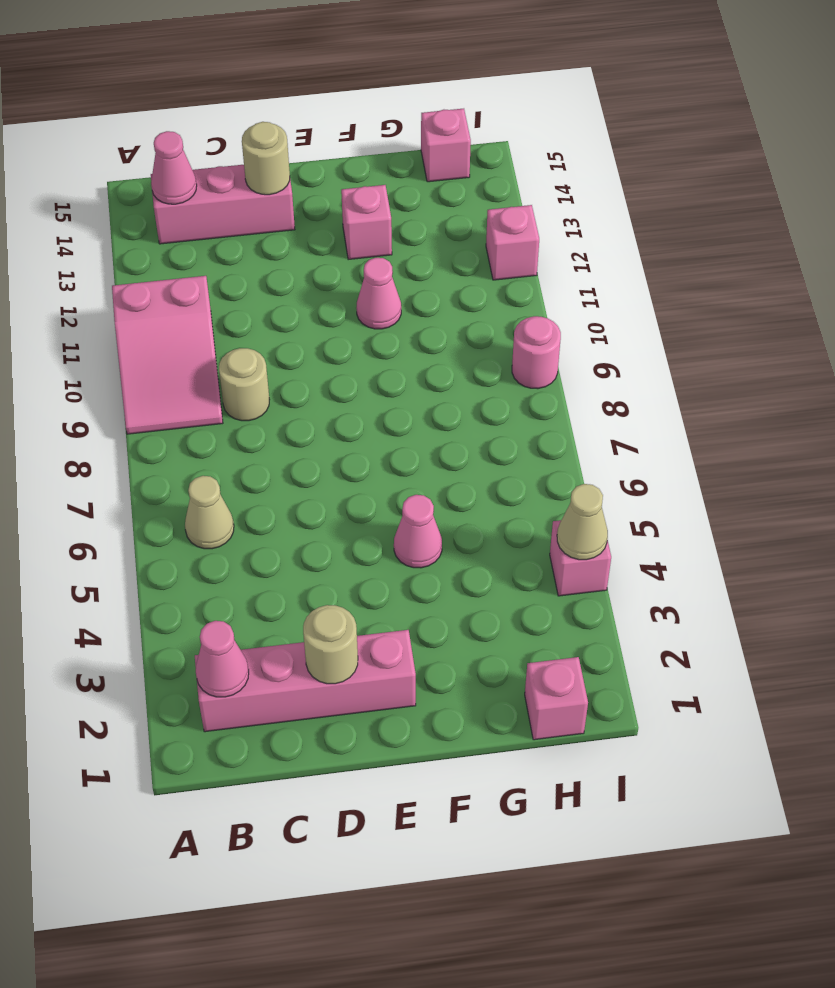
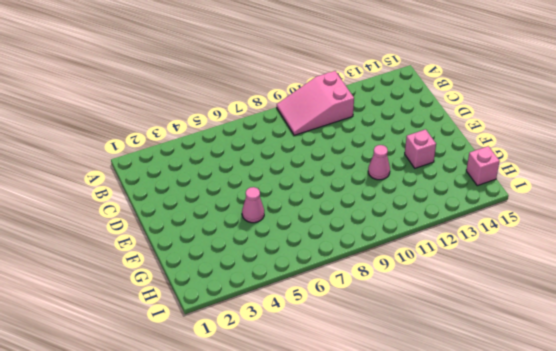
none -> pink brick B2:E2 level 1
none -> tan cone B6 level 1
none -> pink brick B14:D14 level 1

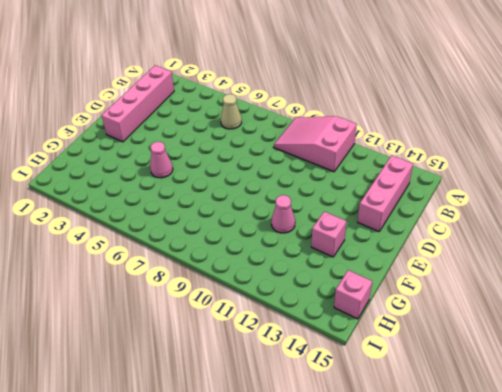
none -> tan round brick C9 level 1
none -> pink brick H1 level 1
none -> pink brick I4 level 1

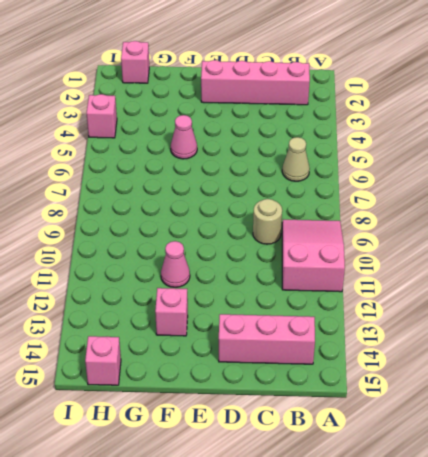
none -> pink round brick I9 level 1
none -> pink brick I12 level 1
none -> pink cone B2 level 2

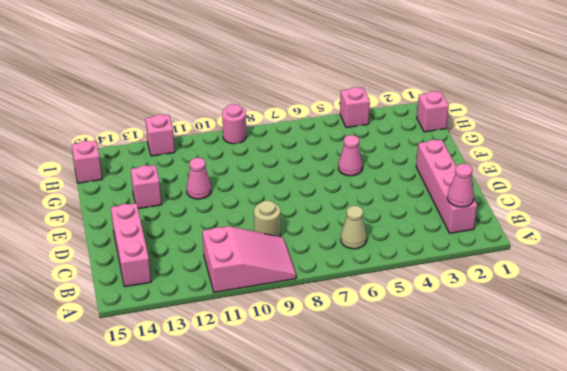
none -> pink cone B14 level 2
none -> tan round brick D2 level 2
none -> tan round brick D14 level 2

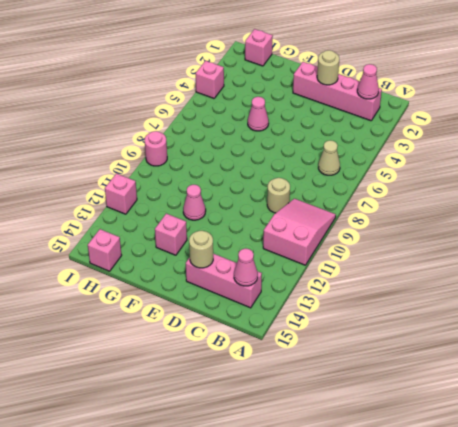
none -> tan cone I4 level 2

